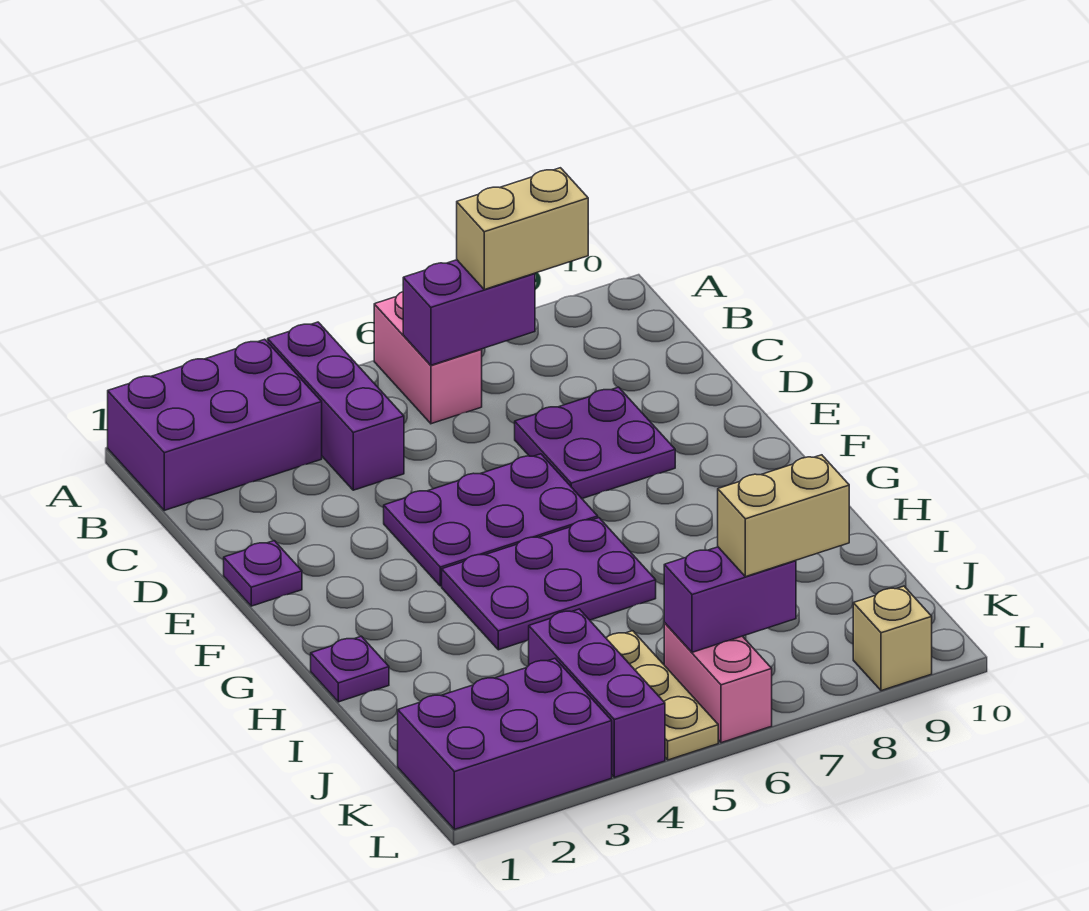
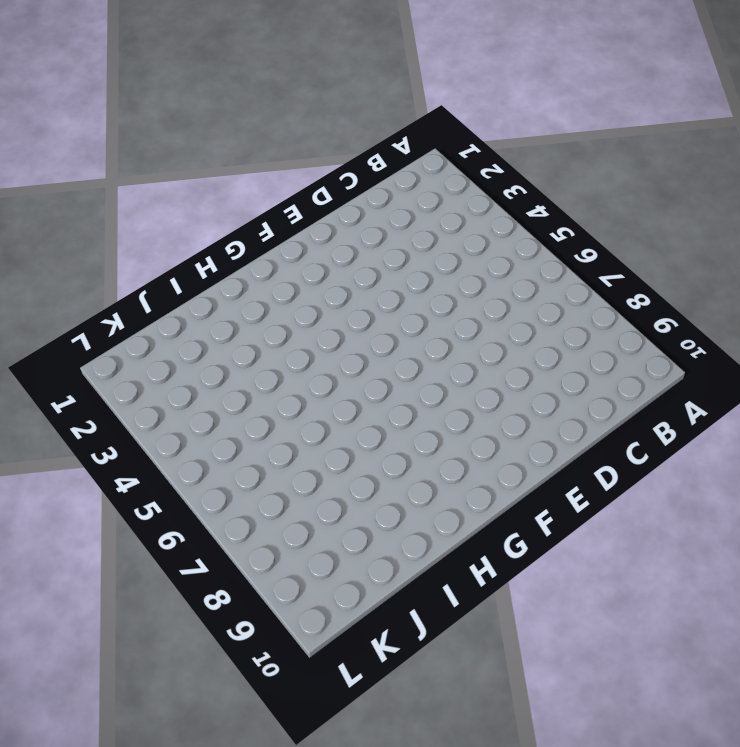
none -> purple brick A1:B3 level 1
none -> purple brick A4:C4 level 1
none -> pink brick A6:B6 level 1

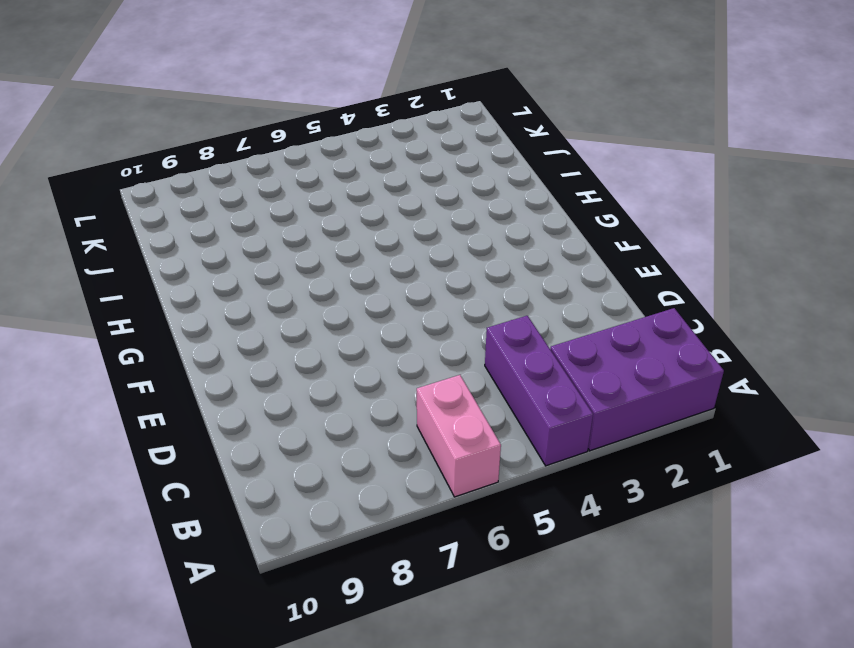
none -> purple plate D7:E8 level 1
none -> purple plate E1 level 1
none -> purple plate E4:F6 level 1

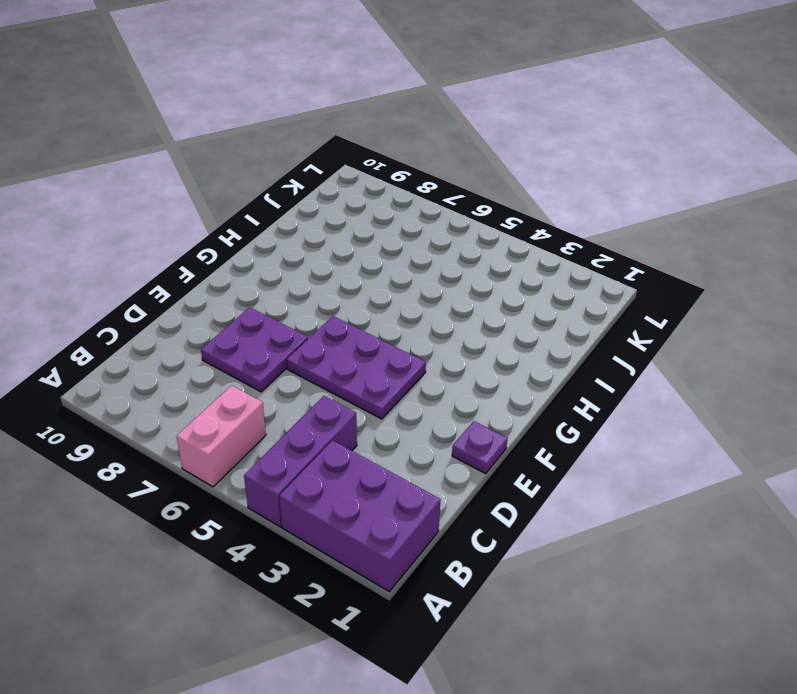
none -> purple plate G4:H6 level 1
none -> purple plate H1 level 1
none -> purple brick J4:L4 level 1

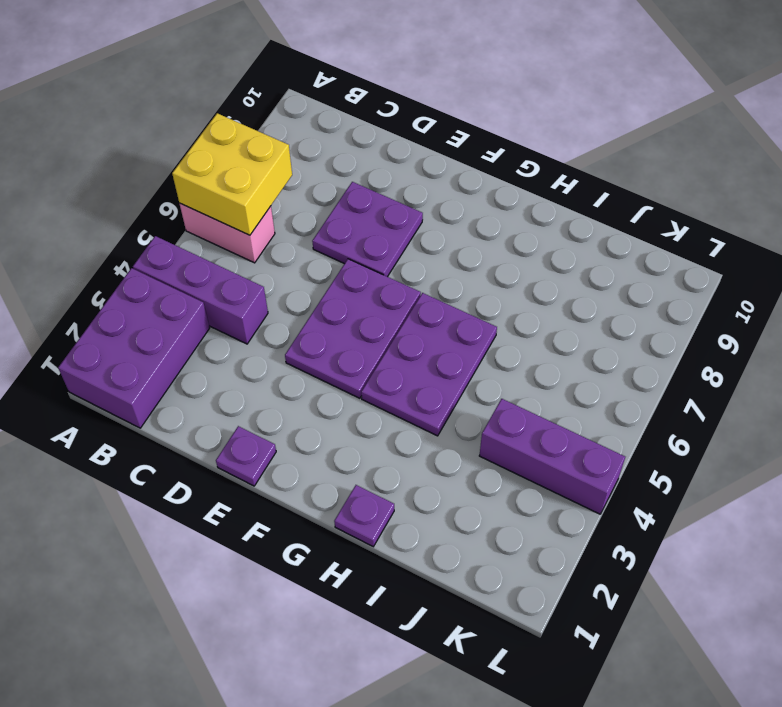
yellow brick A6:B7 level 2 -> purple brick B6:B7 level 2
none -> tan plate J5:L5 level 1
none -> purple brick K1:L3 level 1
none -> pink brick K6:L6 level 1

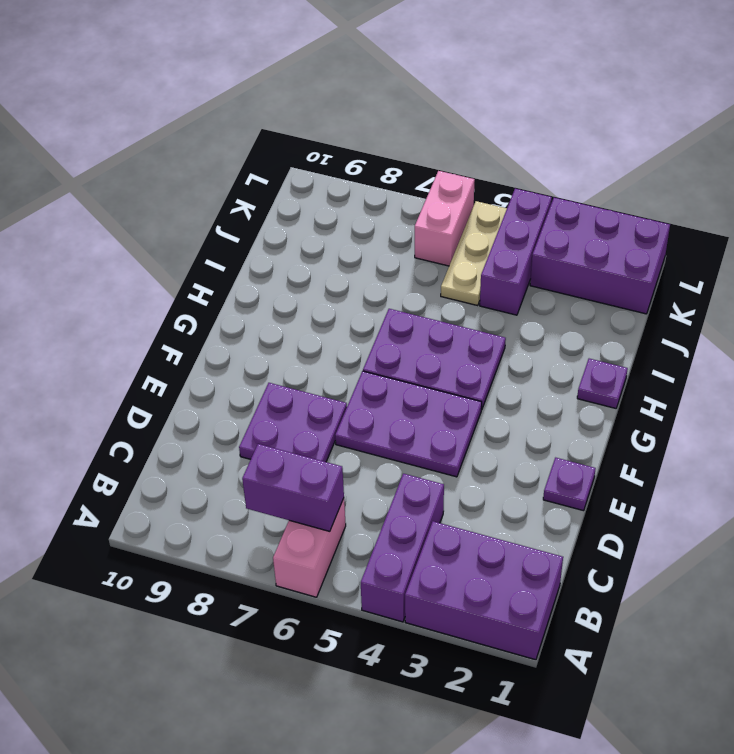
none -> tan brick L9 level 1
none -> purple brick K6:K7 level 2
none -> tan brick B7:B8 level 3

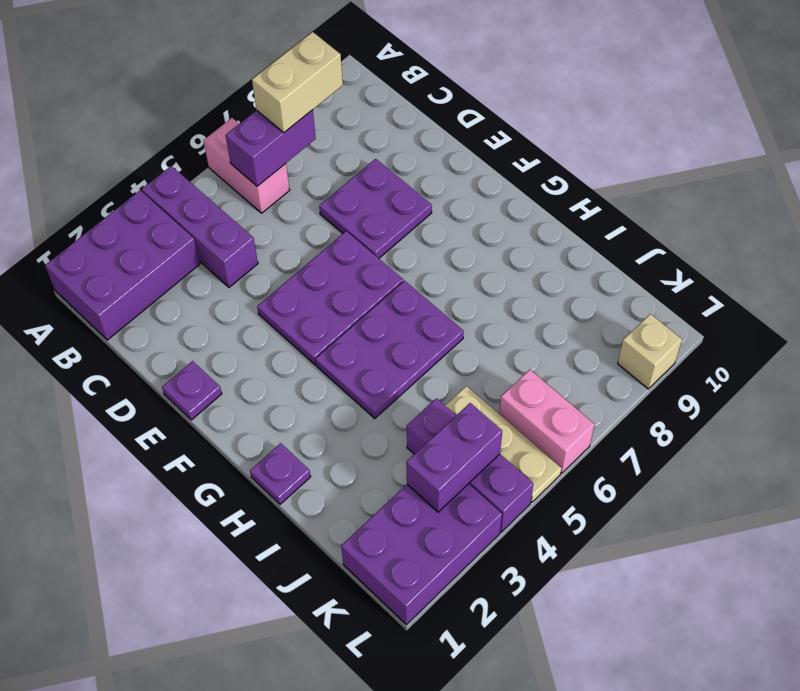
purple brick K3:K4 level 2 -> purple brick K6:K7 level 2
none -> tan brick K7:K8 level 3

